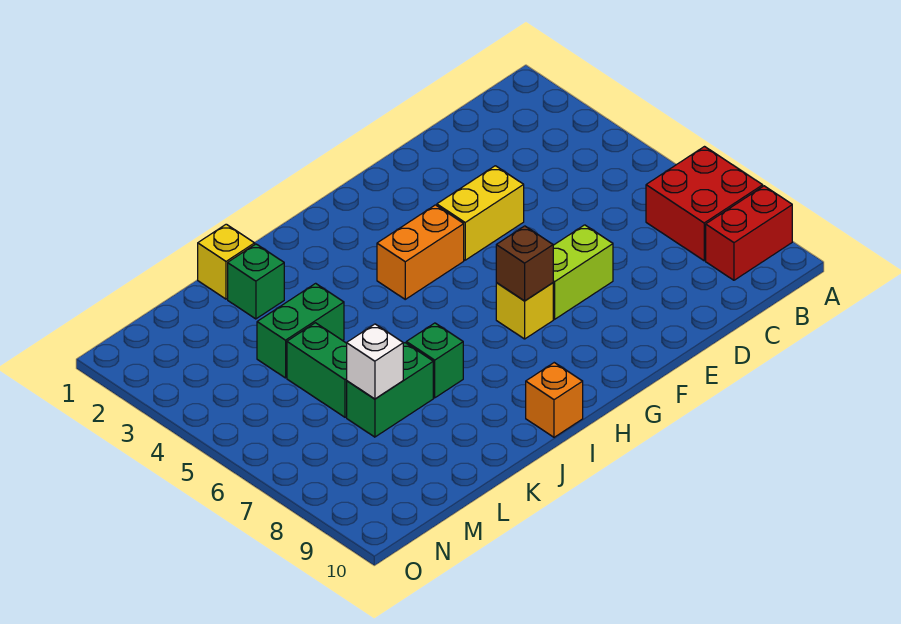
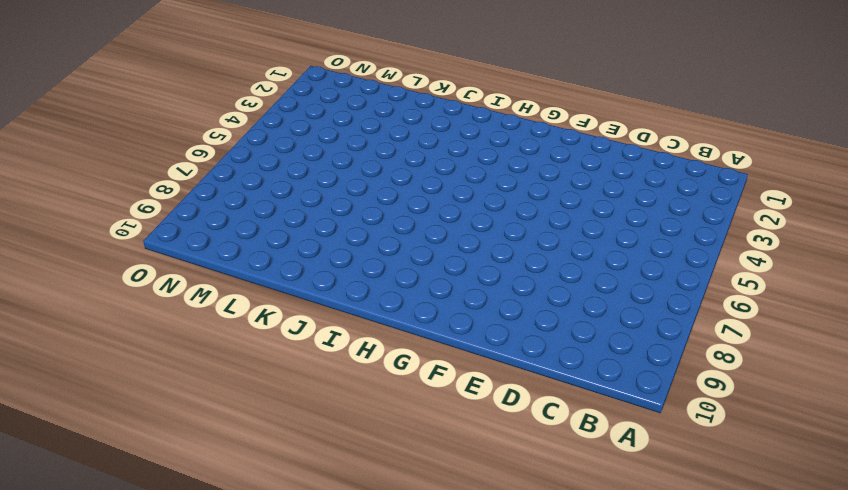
none -> red brick A7:B8 level 1
none -> red brick A9:B9 level 1
none -> yellow brick E4:F4 level 1

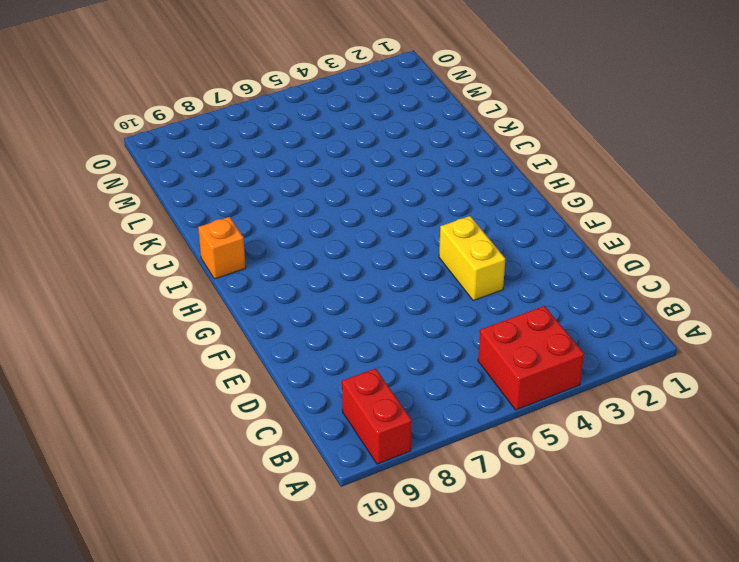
red brick A4:B5 level 1 -> red brick A7:B8 level 1
none -> lime brick E7:F7 level 1
none -> orange brick G4:H4 level 1
none -> yellow brick G7 level 1

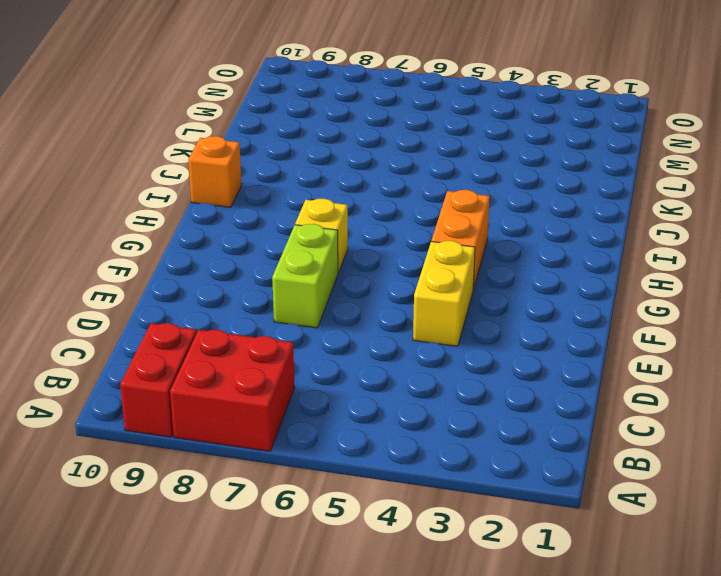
none -> green brick J7 level 1
none -> yellow brick K1 level 1
none -> green brick K2 level 1

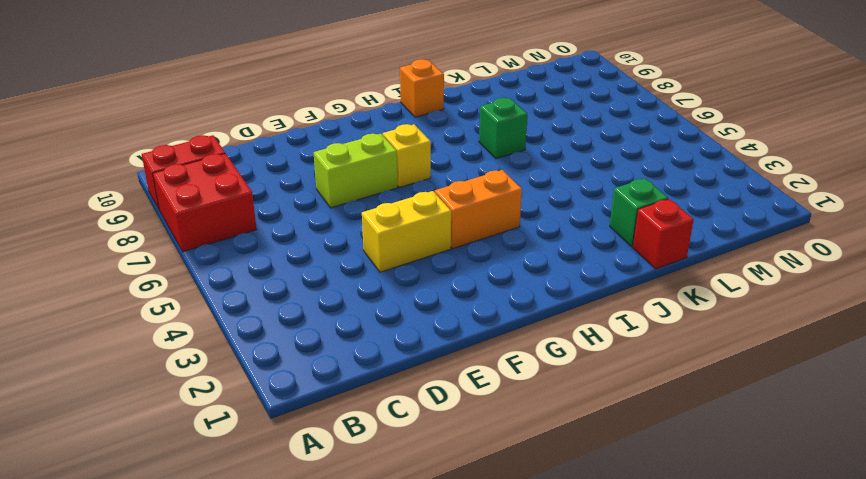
red brick K1 level 1 -> yellow brick K1 level 1
none -> green brick K4:L4 level 1
none -> green brick K7:L7 level 1
none -> green brick L5:L6 level 1

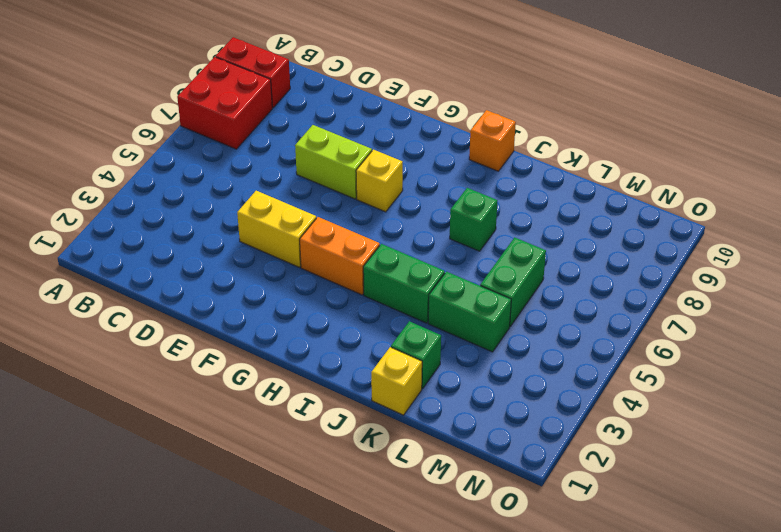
green brick I4:J4 level 1 -> green brick K7:L7 level 1
none -> brown brick G7 level 2
none -> white brick L7 level 2

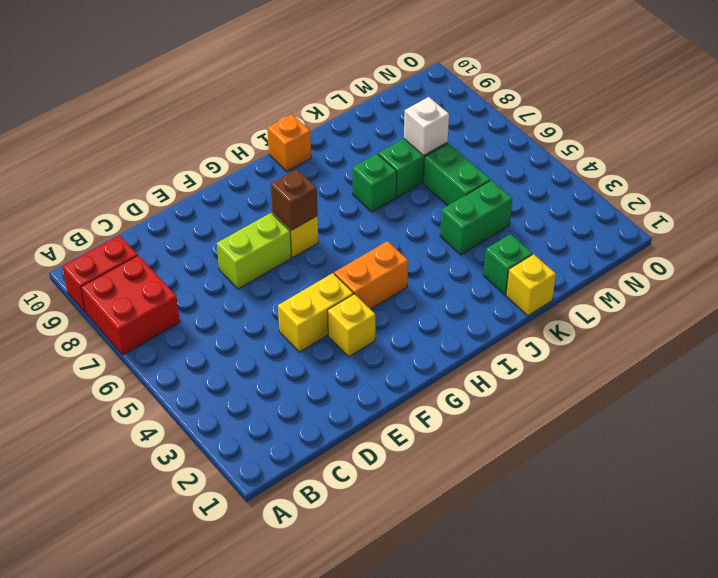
yellow brick F3 level 1 -> none

